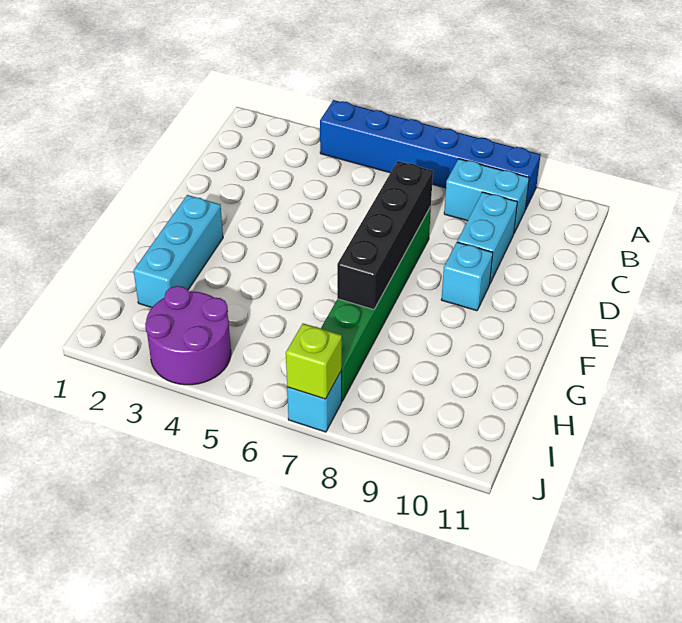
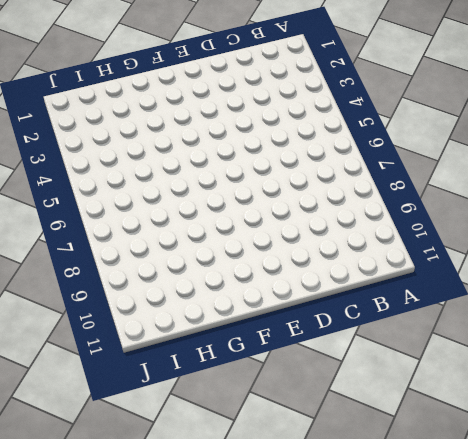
none -> blue brick A4:A9 level 1
none -> cyan brick B8:B9 level 1

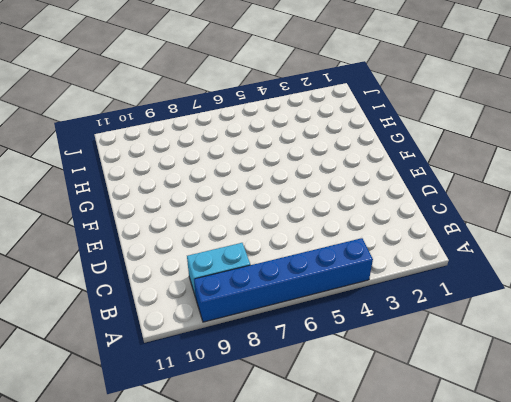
none -> cyan brick C9:D9 level 1
none -> green brick D7:I7 level 1

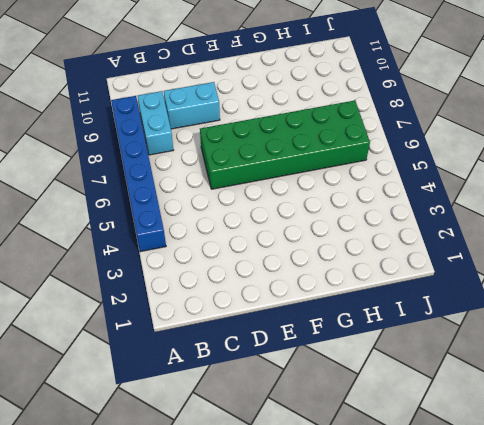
green brick D6:I7 level 1 -> green brick D7:I7 level 1
none -> cyan brick E9 level 1
none -> cyan brick F2:H2 level 1

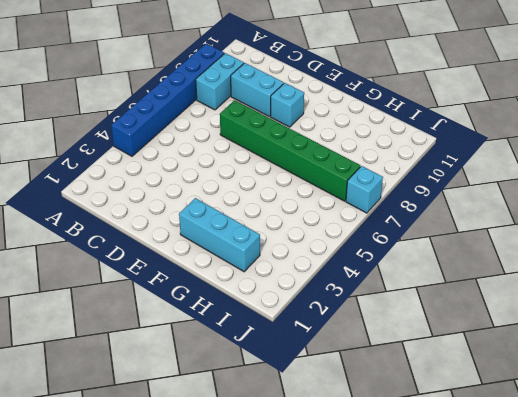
none -> purple round brick I3:J4 level 1
none -> black brick D7:G7 level 2

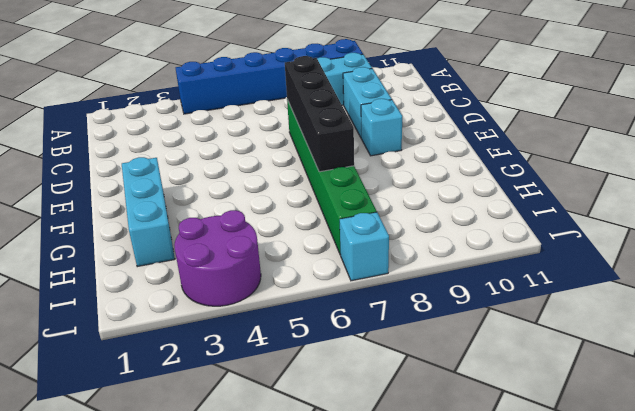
none -> lime brick J7 level 2

